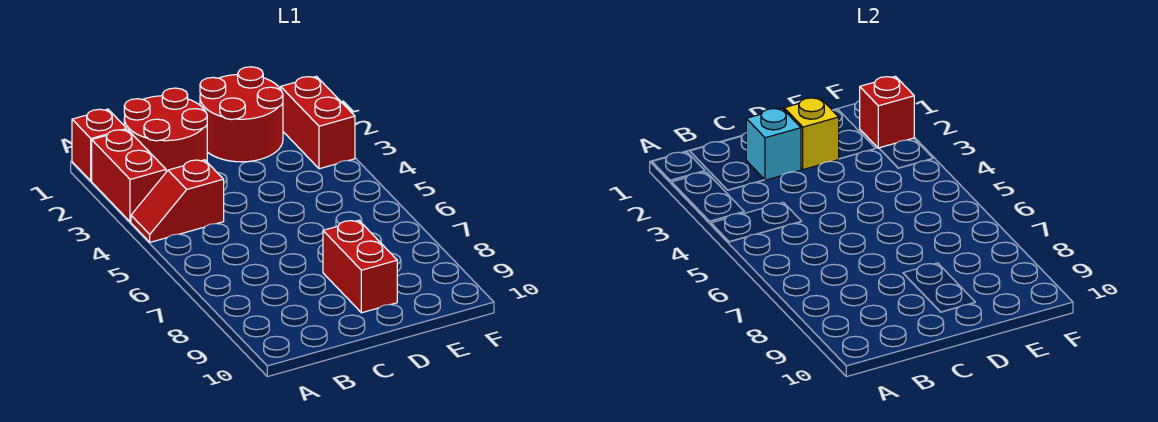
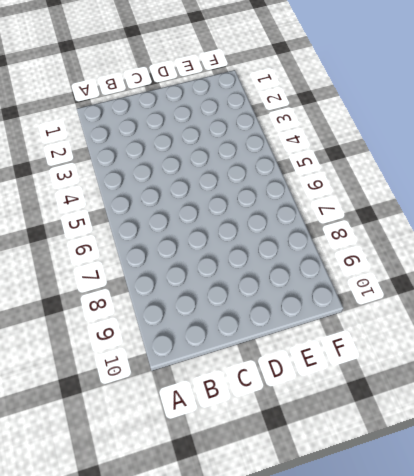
none -> red brick A1 level 1
none -> red brick A2:A3 level 1

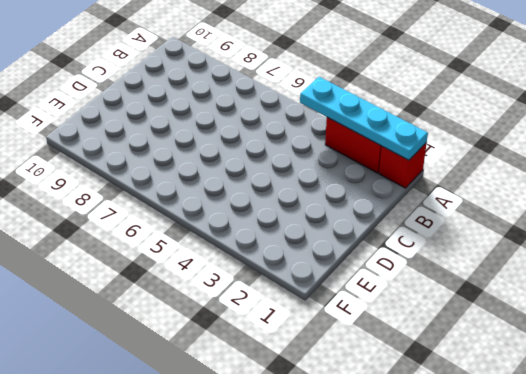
cyan plate A1:A4 level 2 -> none
none -> red slope A4:B4 level 1 top B
none -> red round brick B1:C2 level 1

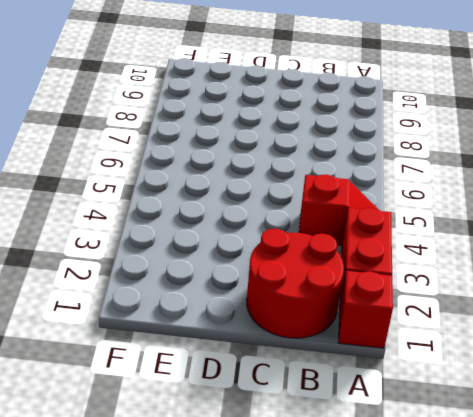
none -> red round brick D1:E2 level 1
none -> red brick D8:D9 level 1

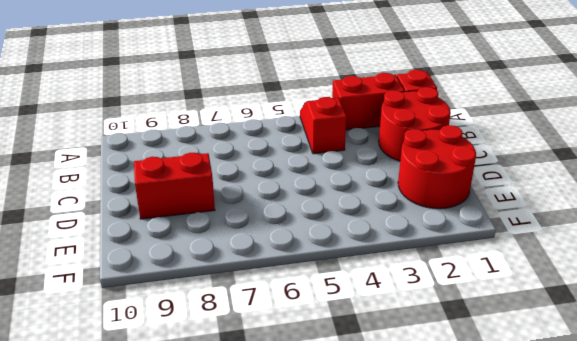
none -> red brick F2:F3 level 1
none -> cyan brick C2 level 2

